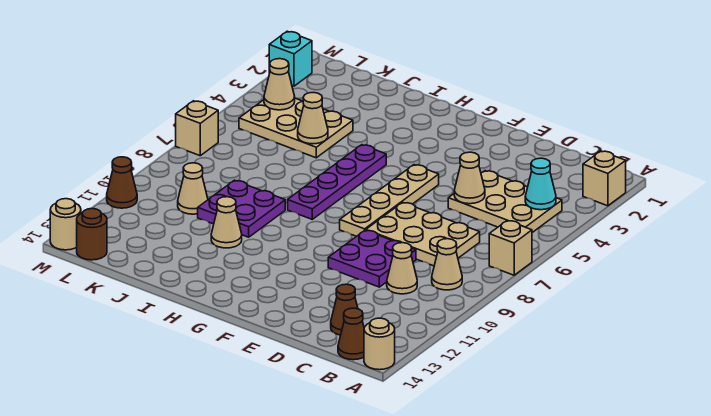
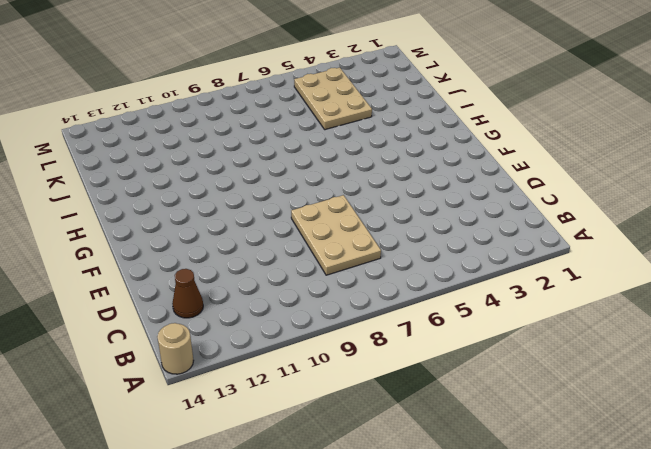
none -> tan brick A2 level 1
none -> tan brick A7 level 1
none -> tan plate B4:D5 level 1

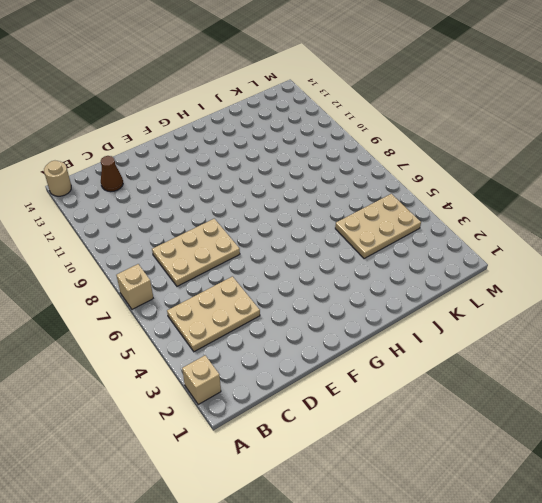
none -> tan cone B9 level 1
none -> brown cone B14 level 1
none -> tan cone C10 level 1

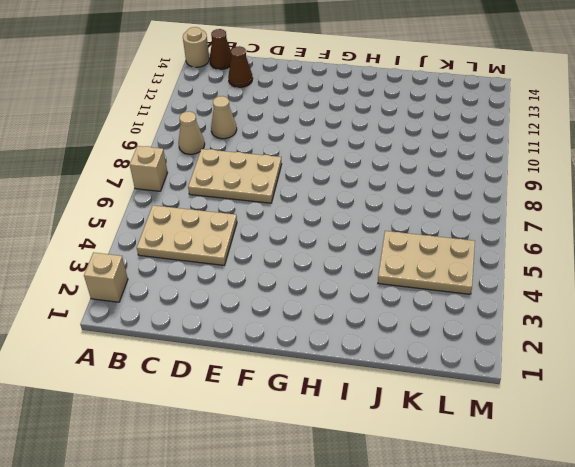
none -> purple plate D9:E10 level 1
none -> tan plate F5:F8 level 1
none -> purple plate H5:H8 level 1

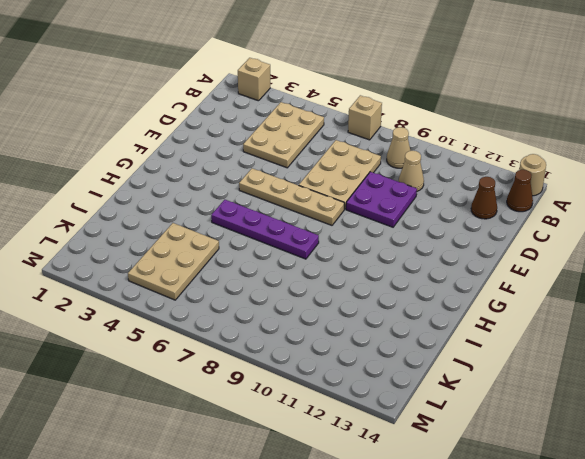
none -> purple plate I9:J10 level 1
none -> tan cone I11 level 1
none -> tan cone K10 level 1

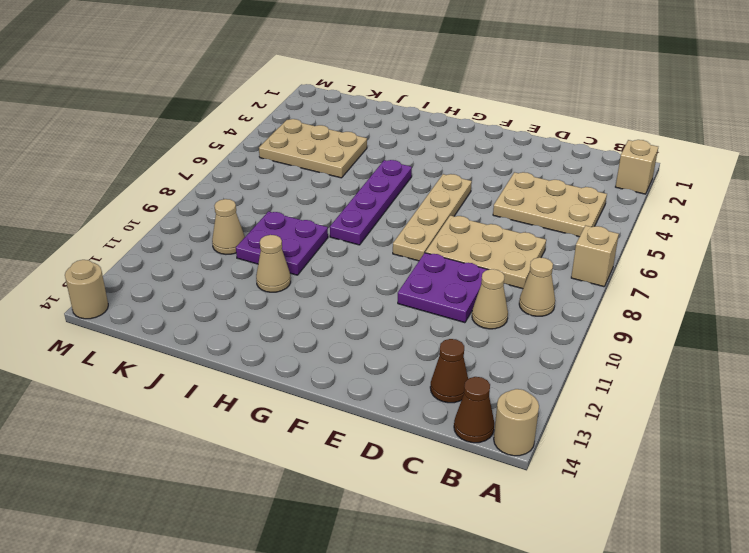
none -> brown round brick L14 level 1
none -> cyan brick M2 level 1
none -> tan brick M7 level 1

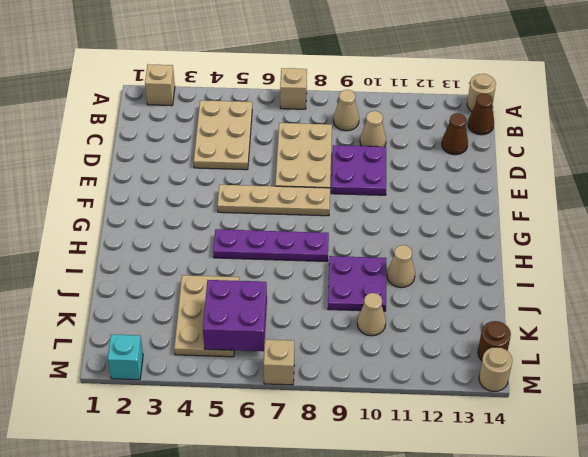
purple brick K5:L6 level 2 -> none
none -> brown cone M11 level 1
none -> cyan cone B4 level 2
none -> tan cone D5 level 2

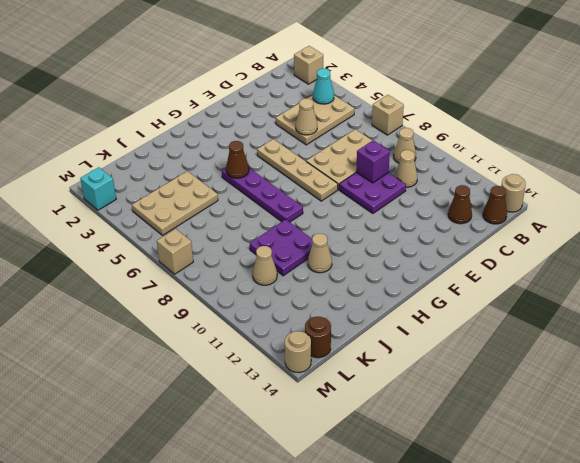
purple brick D9 level 2 -> none
brown cone H5 level 2 -> brown cone M11 level 1
none -> tan cone J5 level 2
none -> tan cone L4 level 2

